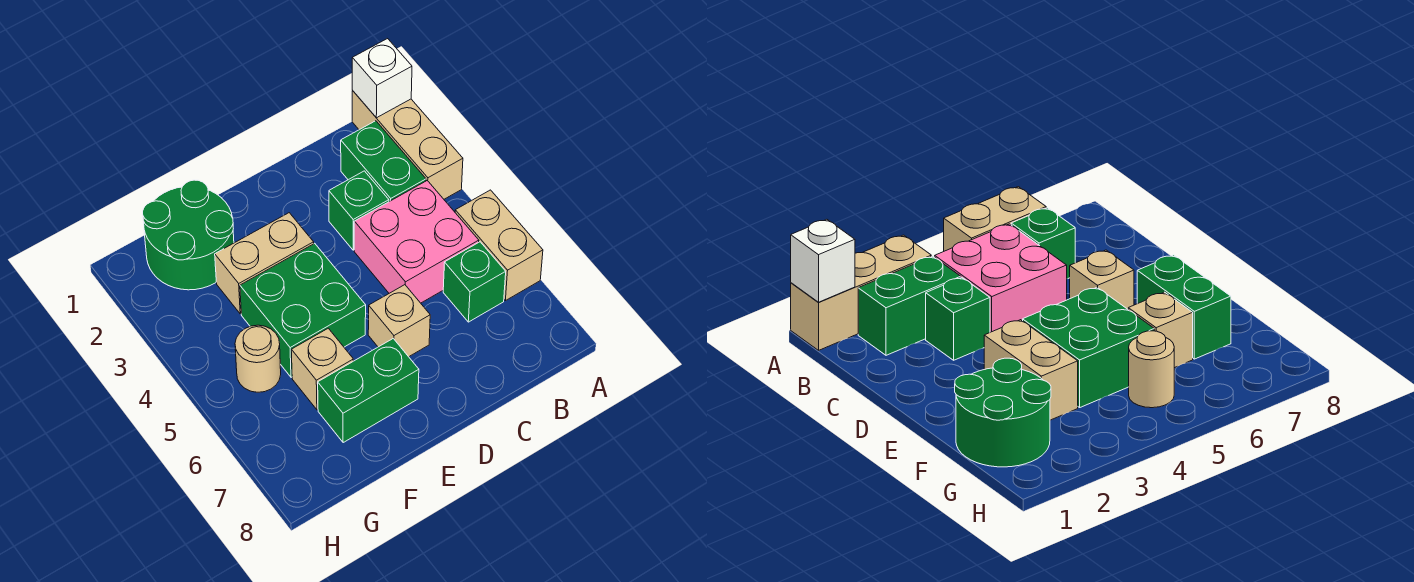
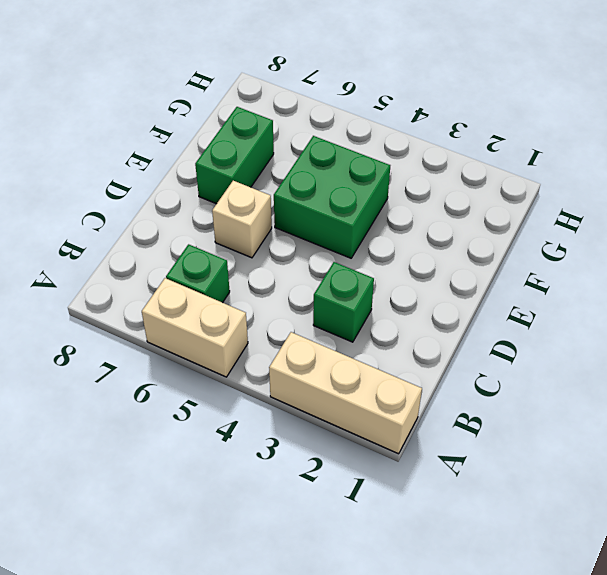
none -> green brick B2:B3 level 1
none -> pink brick B4:C5 level 1
none -> tan brick E3:F3 level 1

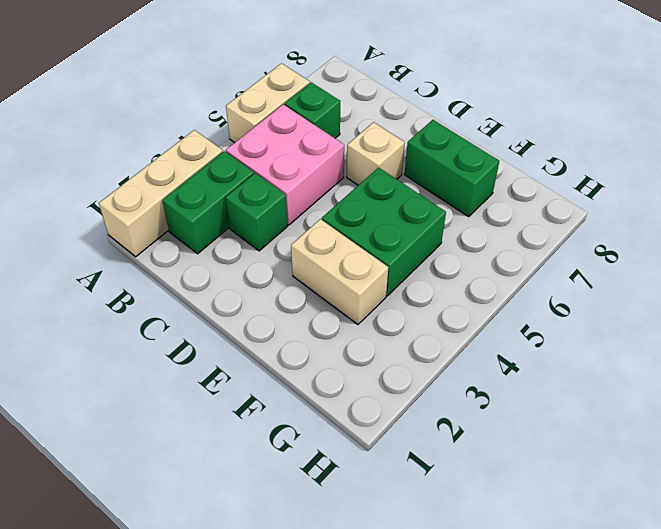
none -> green round brick F1:G2 level 1
none -> tan brick F6 level 1
none -> tan round brick G5 level 1

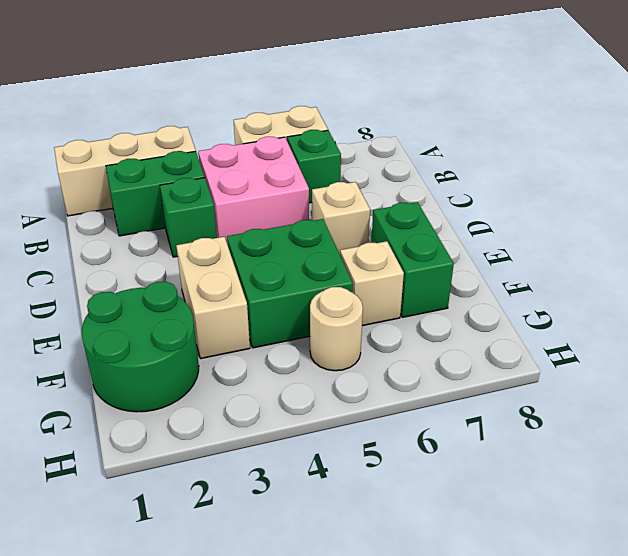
none -> white brick A1 level 2

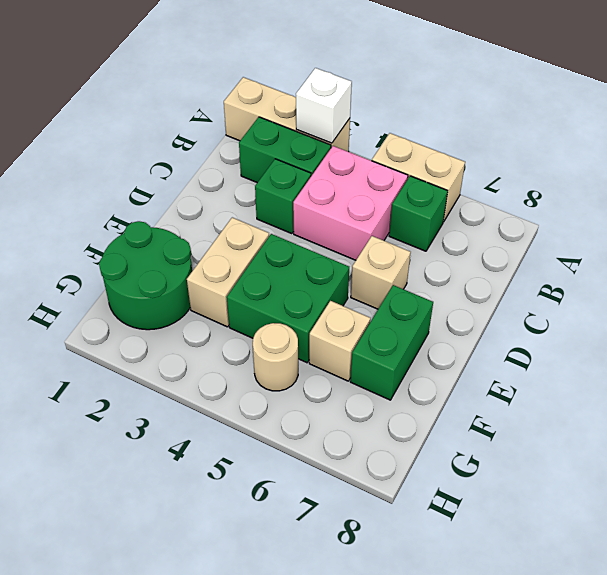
white brick A3 level 2 -> white brick A1 level 2

